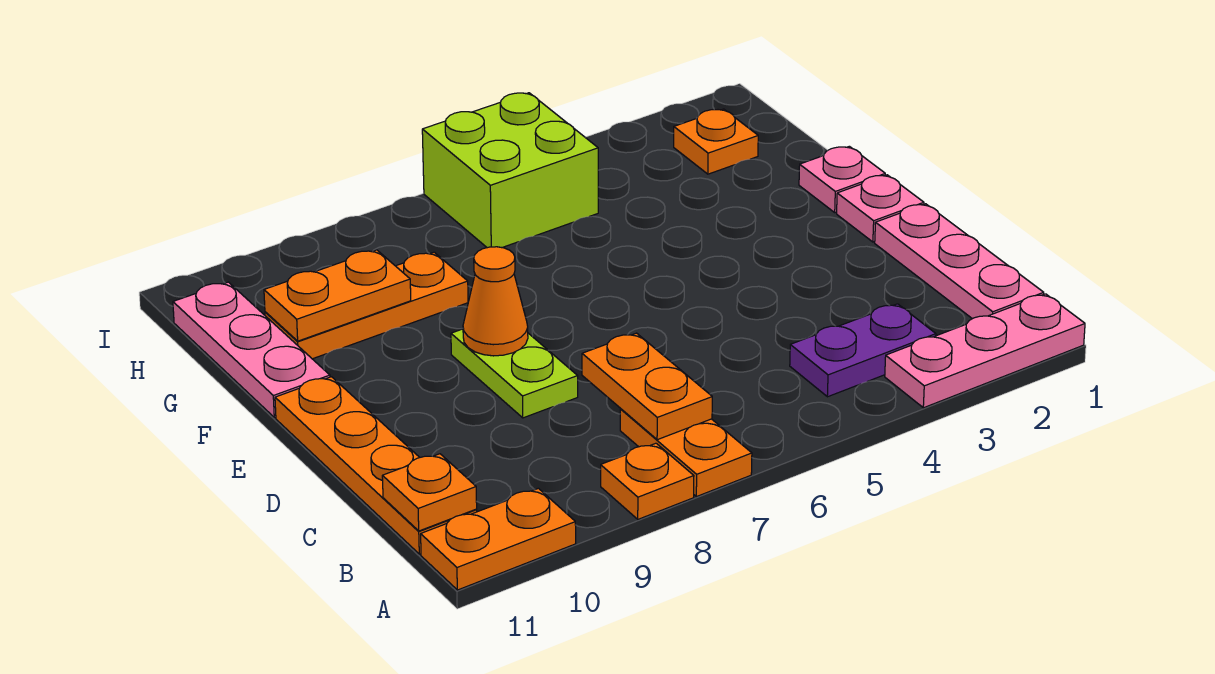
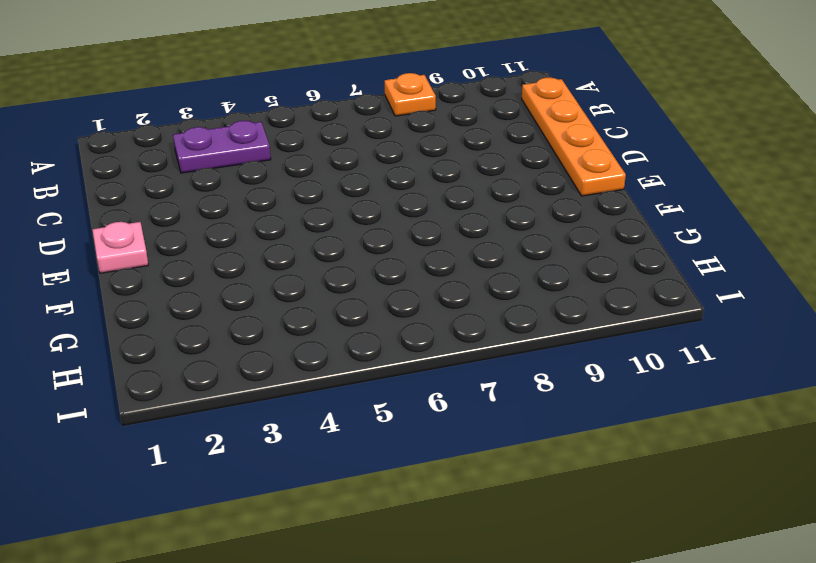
none -> pink plate A1:A3 level 1
none -> orange plate A7:B7 level 1
none -> orange plate A10:A11 level 1

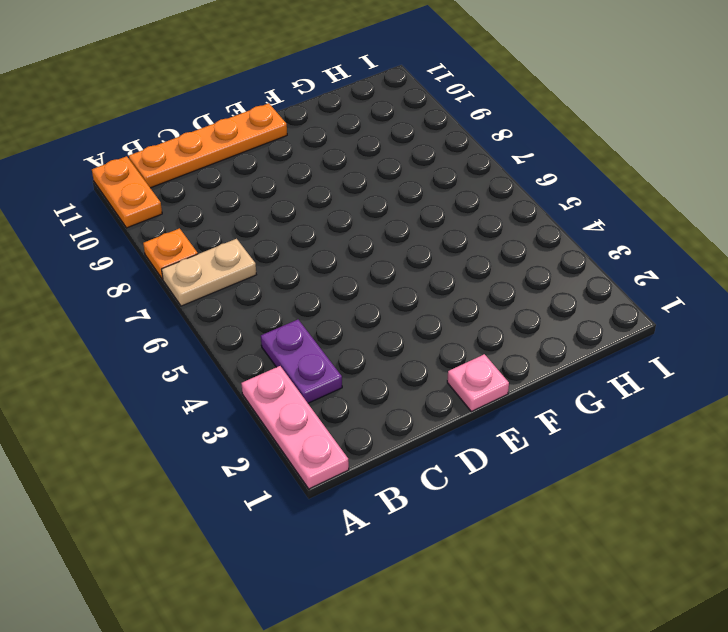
tan plate A7:B7 level 1 -> orange plate A7:B7 level 1
none -> pink plate B1:D1 level 1
none -> lime plate D8:E8 level 1
none -> pink plate F1 level 1

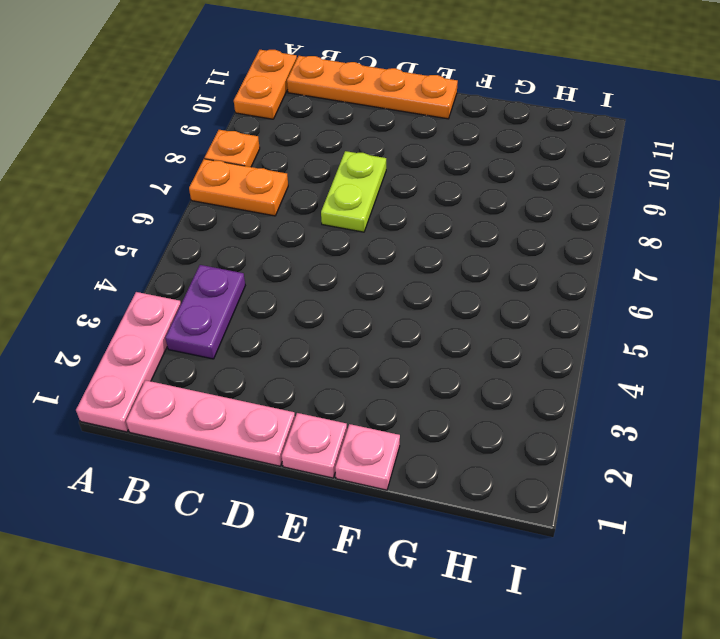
lime plate D7:D8 level 1 -> lime plate D8:E8 level 1
none -> pink plate F11:H11 level 1
none -> orange plate G8:G10 level 1
none -> orange plate H2 level 1

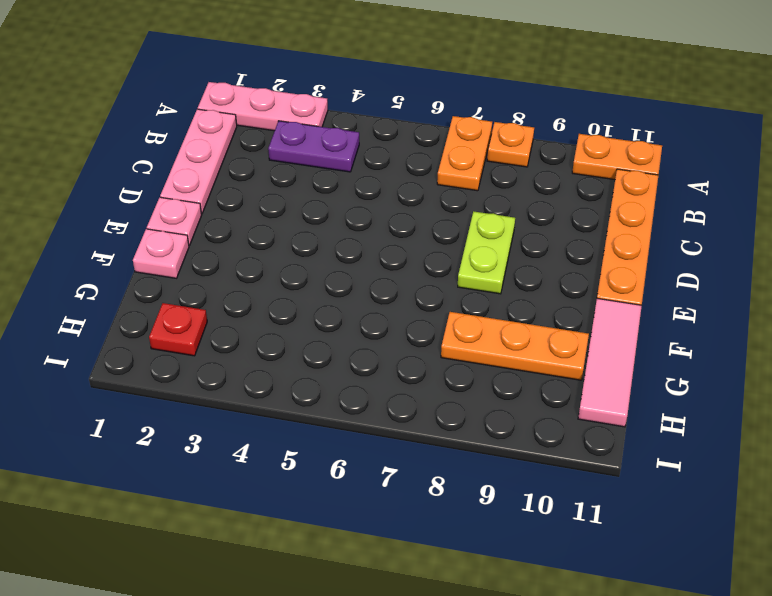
pink tile F11:H11 level 1 -> pink plate F11:H11 level 1
red plate H2 level 1 -> orange plate H2 level 1
none -> lime brick H5:I6 level 1
none -> orange plate B7:C7 level 2
none -> orange plate B11 level 2

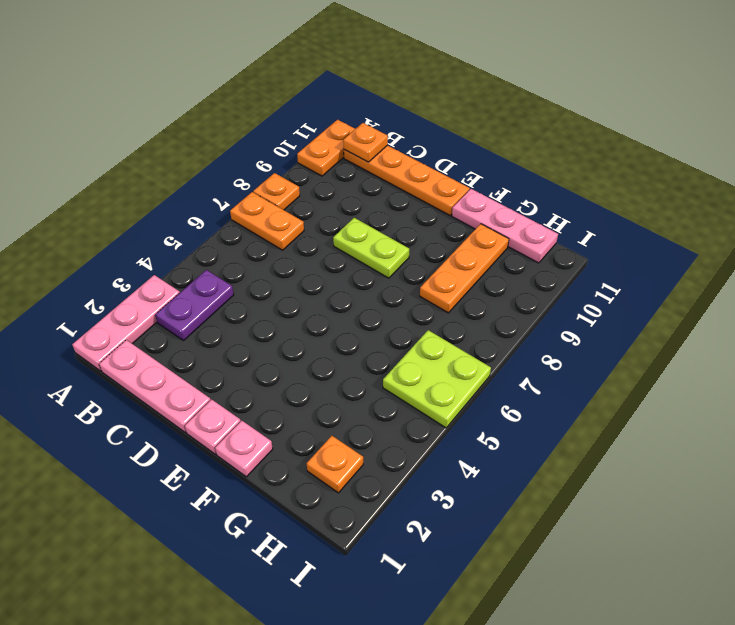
lime plate H5:I6 level 1 -> lime brick H5:I6 level 1
none -> orange plate B7:C7 level 2
none -> orange cone E8 level 2
none -> orange plate G9:G10 level 2

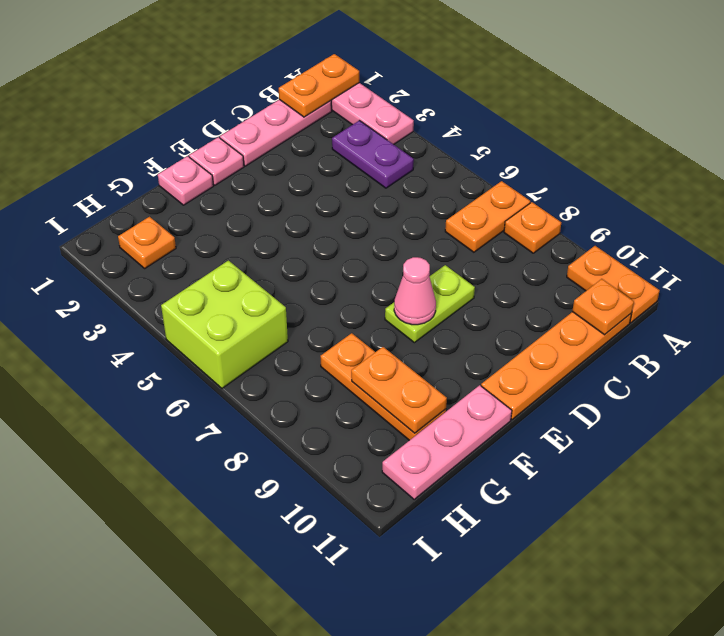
orange plate A1:B1 level 2 -> orange plate B7:C7 level 2
pink cone E8 level 2 -> orange cone E8 level 2

